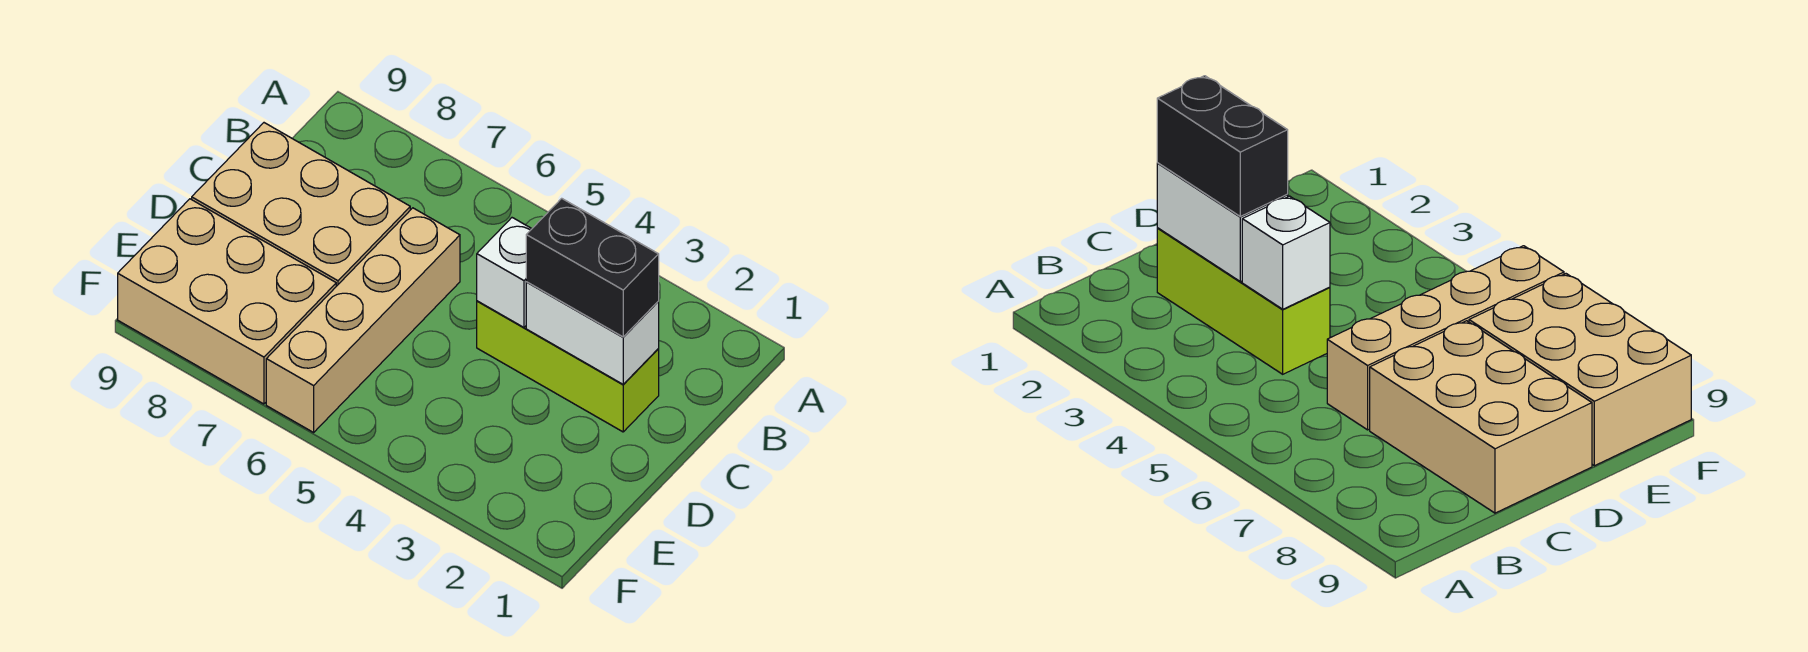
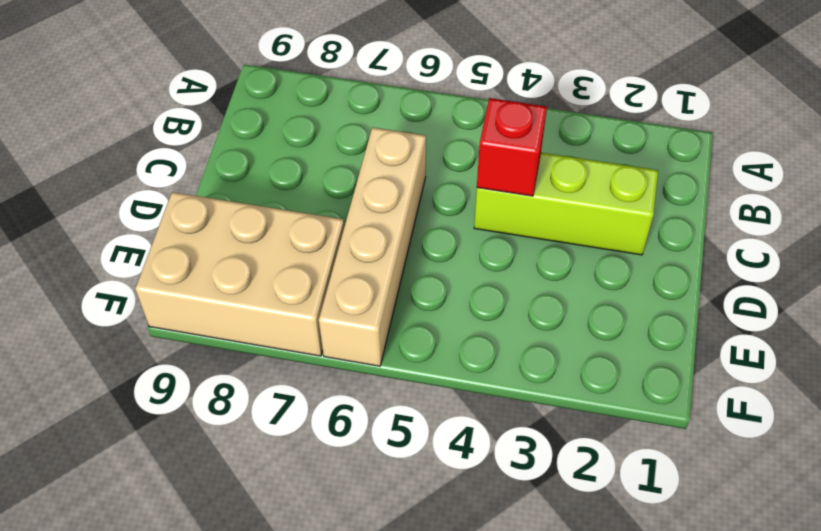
red brick C4 level 2 -> white brick C4 level 2
none -> tan brick C7:D9 level 1
none -> white brick C2:C3 level 2

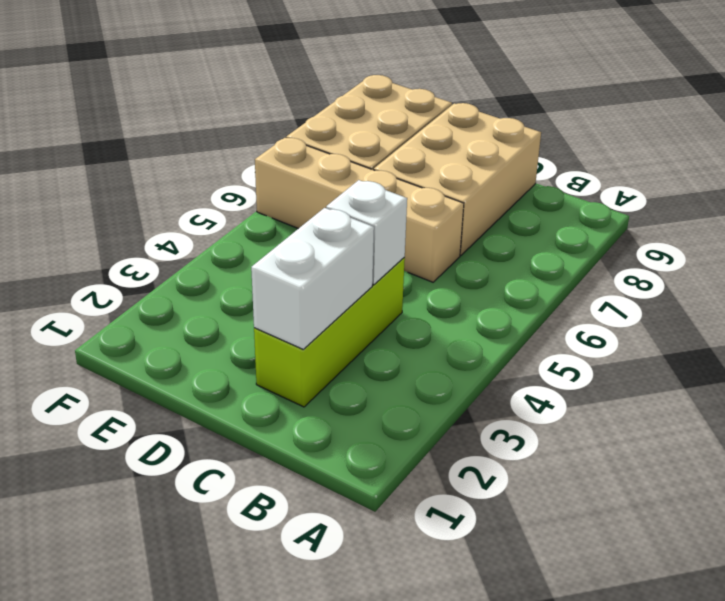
none -> black brick C2:C3 level 3

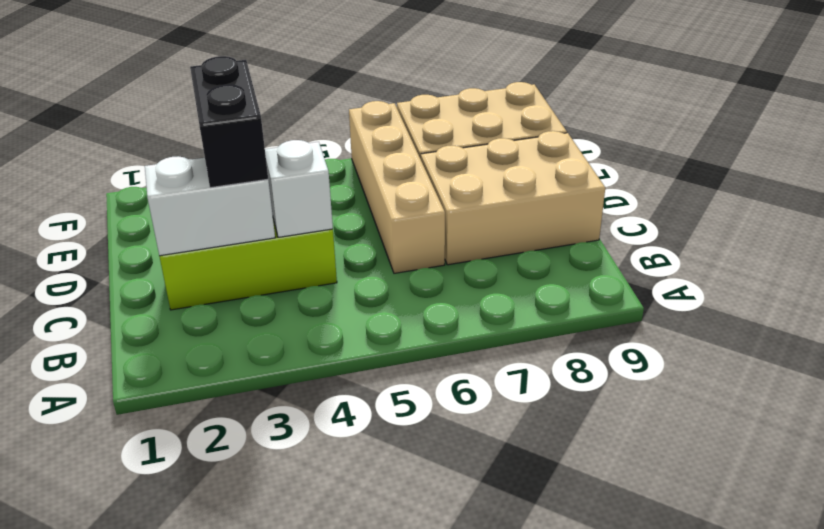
black brick C3:D3 level 3 -> black brick C2:C3 level 3

